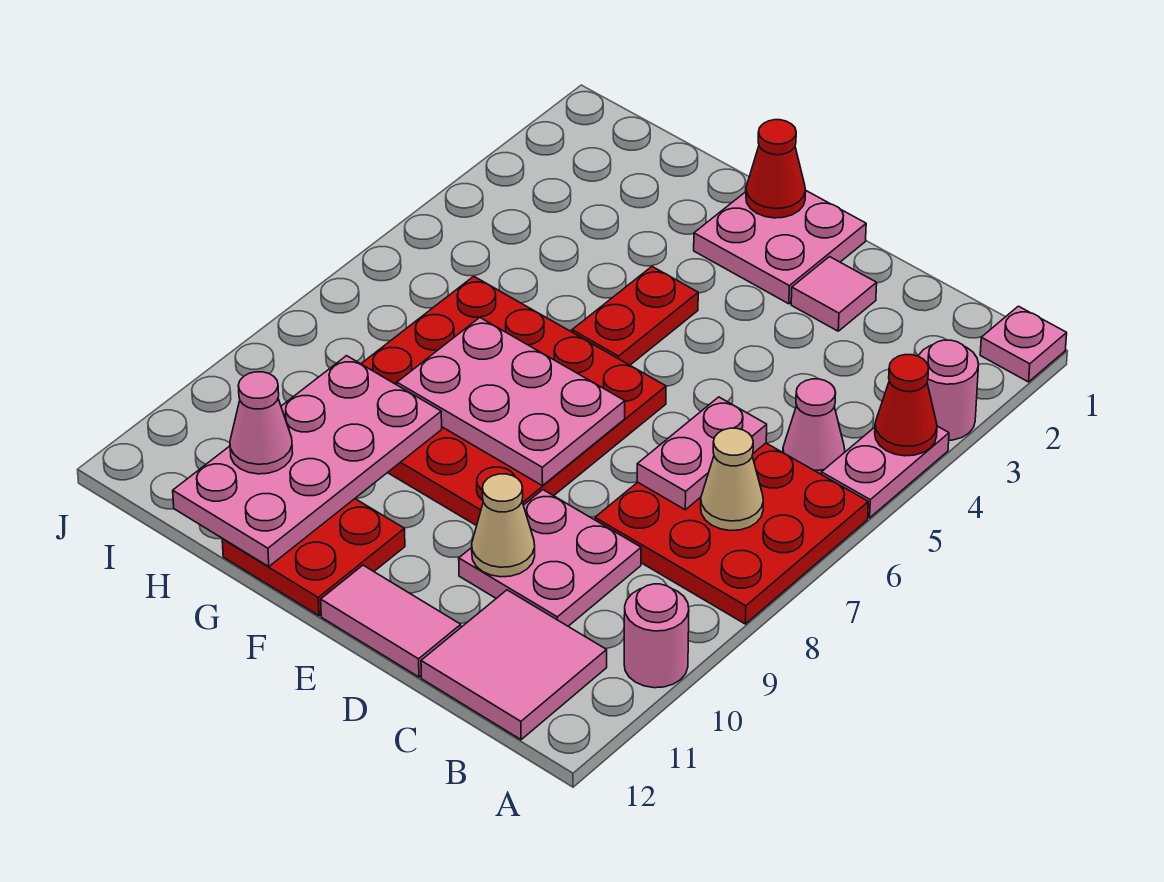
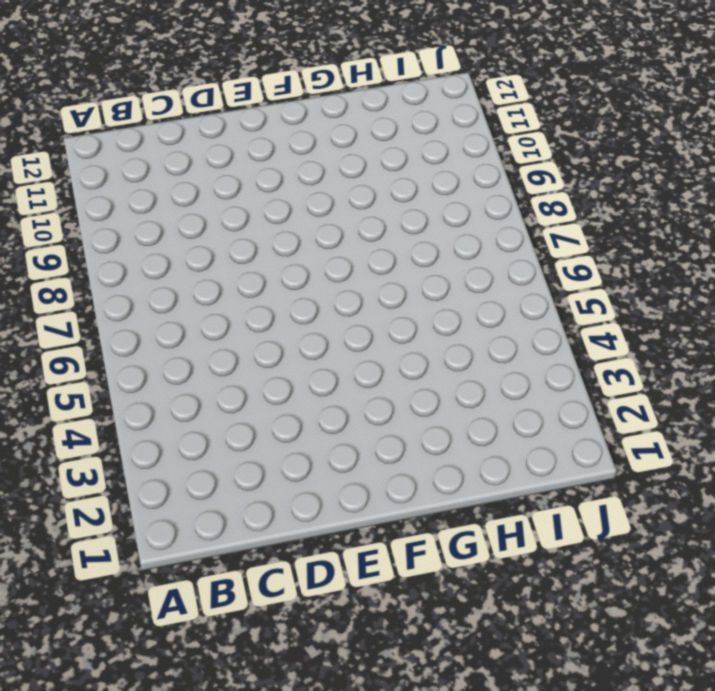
none -> pink plate A1 level 1
none -> pink round brick A3 level 1
none -> pink plate A4:A5 level 1

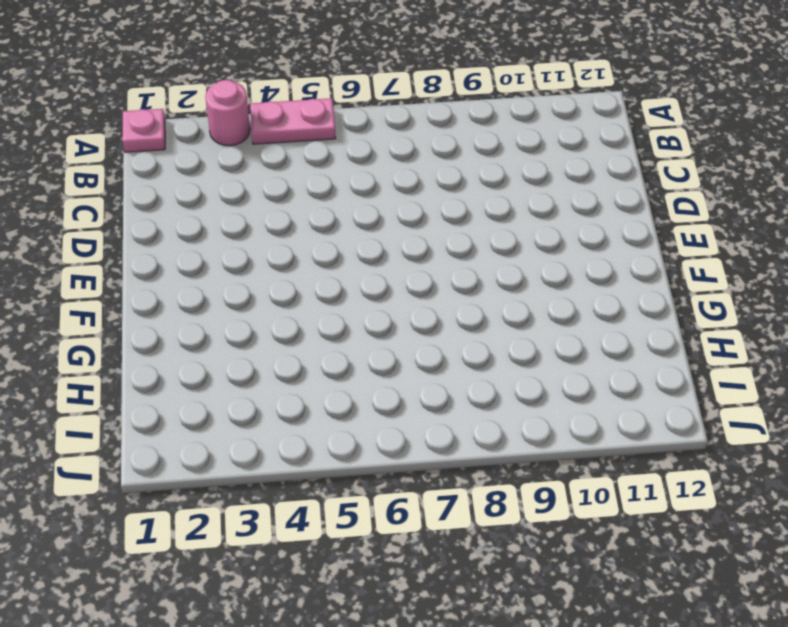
none -> red plate A6:C8 level 1
none -> pink round brick A10 level 1
none -> pink cone B5 level 1

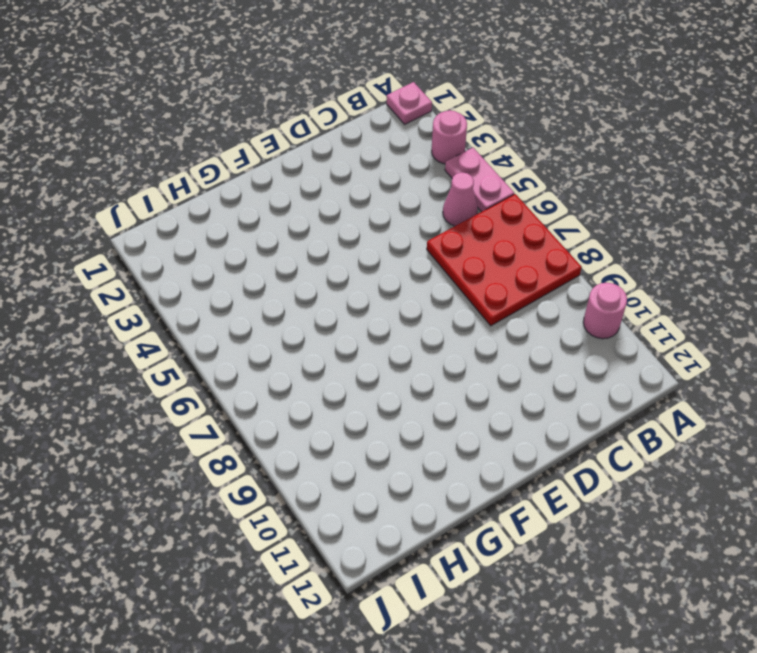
none -> pink tile B11:C12 level 1
none -> pink plate C9:D10 level 1
none -> pink tile D2 level 1

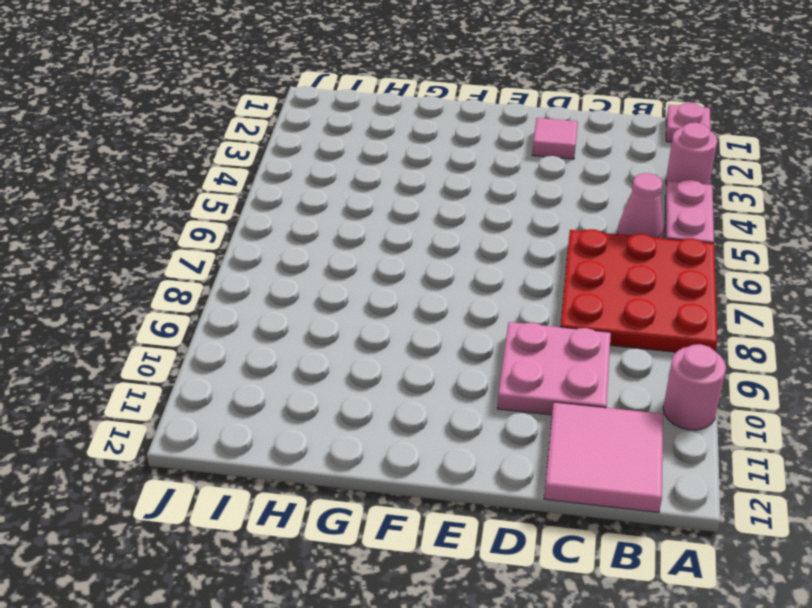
none -> pink tile D12:E12 level 1
none -> pink plate E1:F2 level 1
none -> red plate E6:H9 level 1

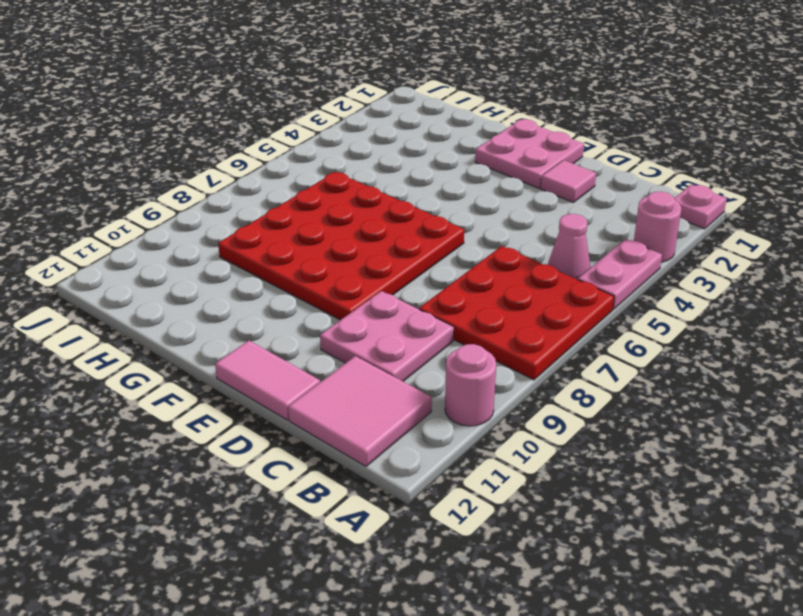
none -> red plate F4:F5 level 1
none -> red plate F11:G12 level 1
none -> red cone A4 level 2

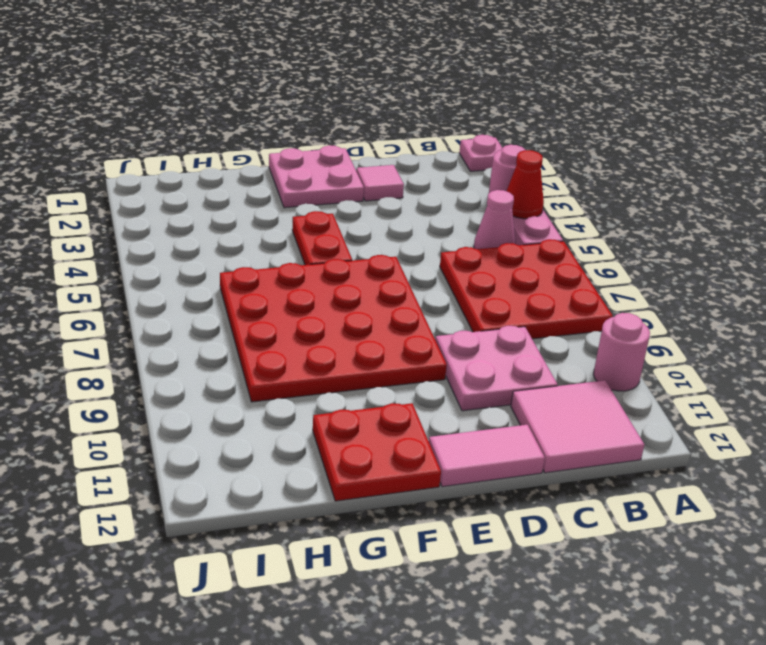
none -> tan cone B7 level 2
none -> pink plate C6:C7 level 2
none -> tan cone D10 level 2

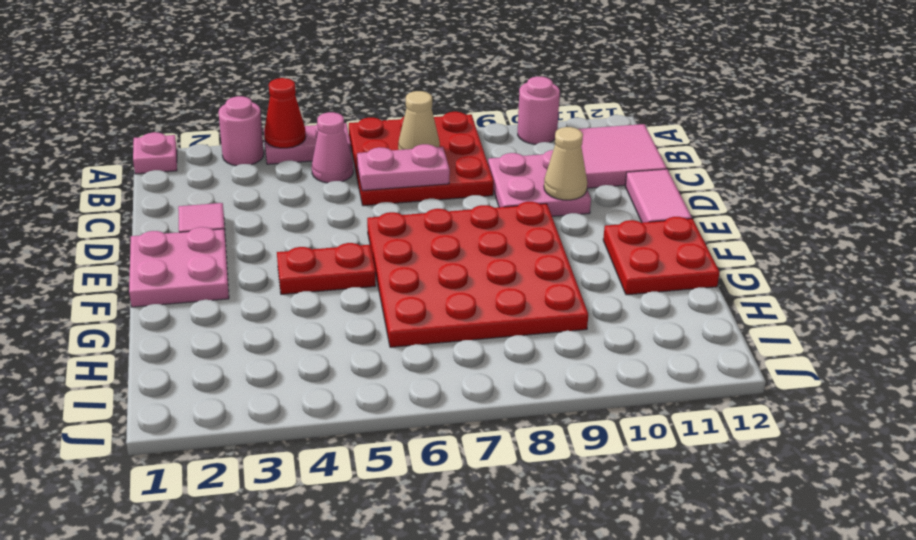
none -> pink plate E7:G8 level 2
none -> red cone F1 level 2
none -> pink plate G9:H12 level 2

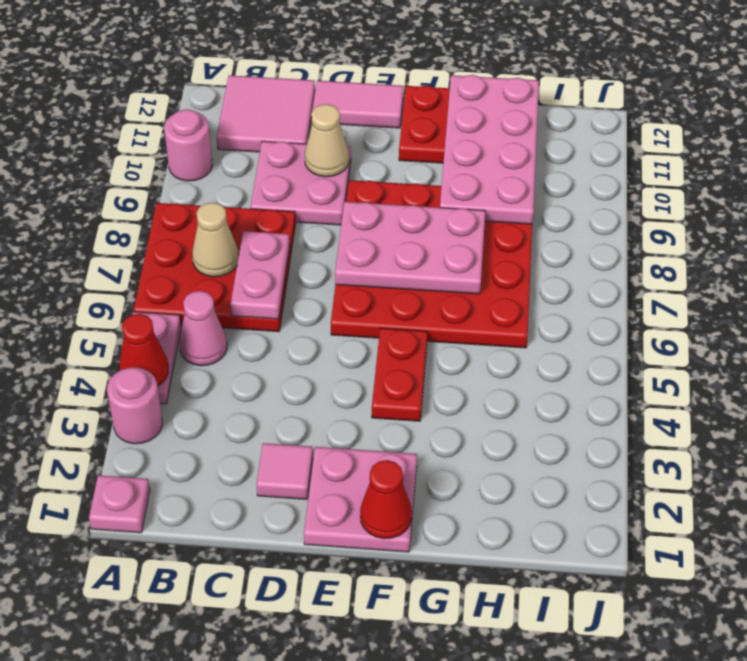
none -> pink cone H11 level 3

